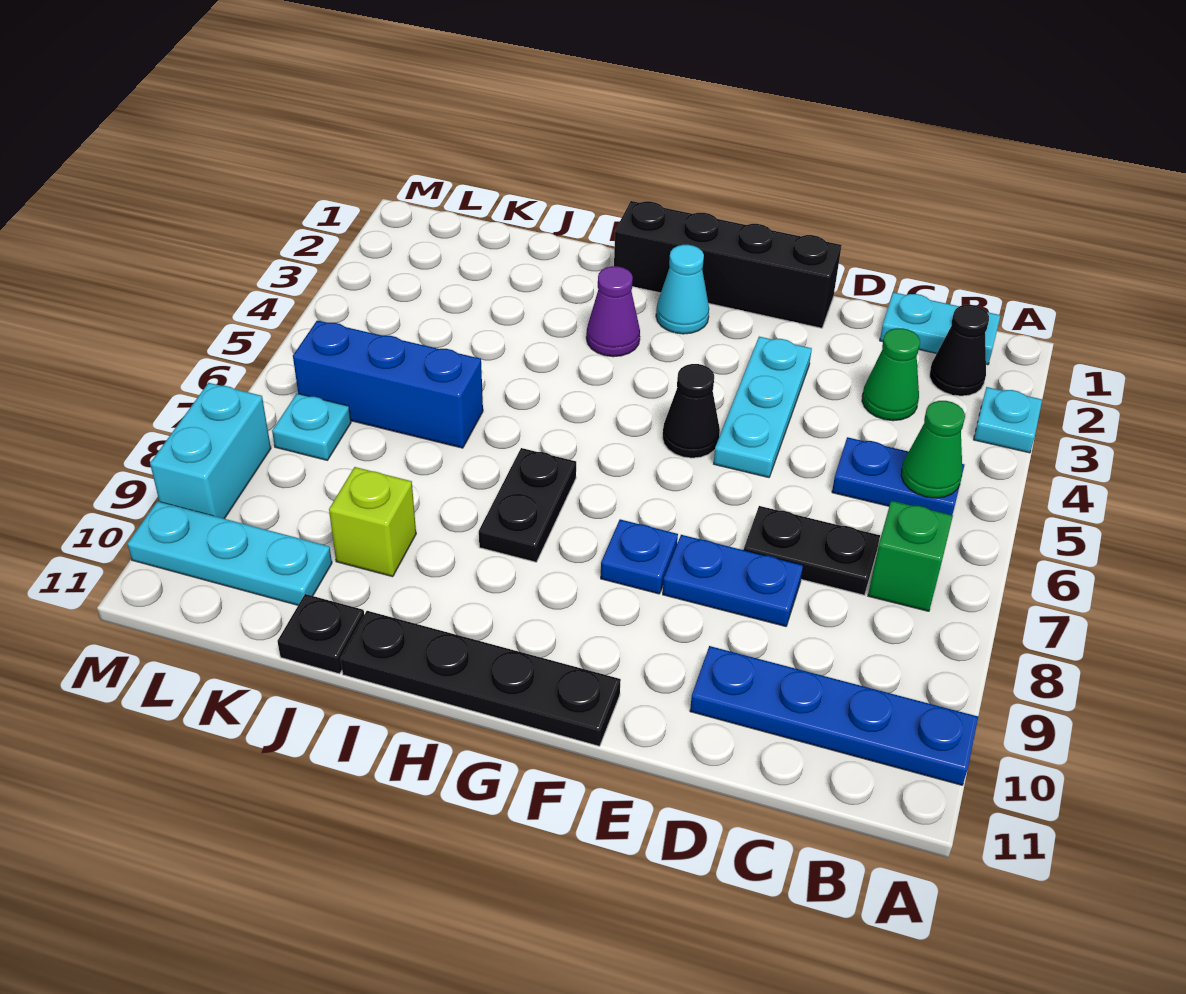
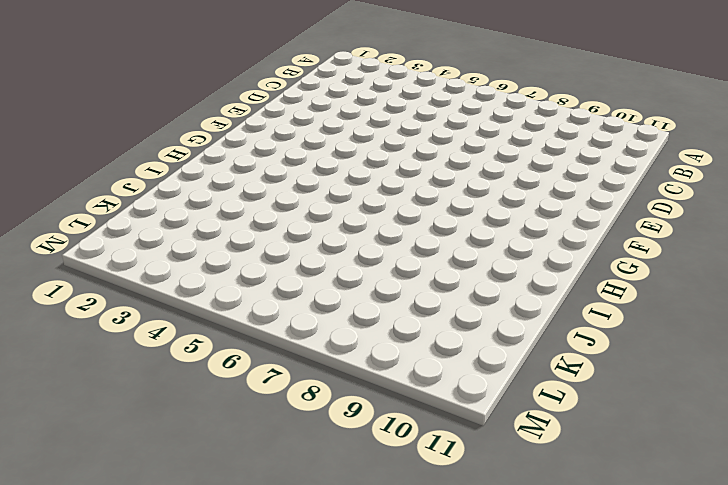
none -> cyan plate A3 level 1
none -> blue plate A10:D10 level 1
none -> cyan plate B1:C1 level 1

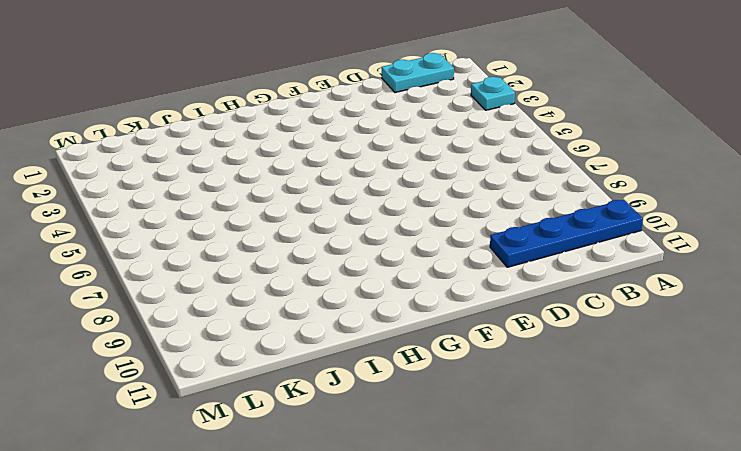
none -> black cone B2 level 1
none -> blue plate B5:C5 level 1
none -> green brick B7 level 1

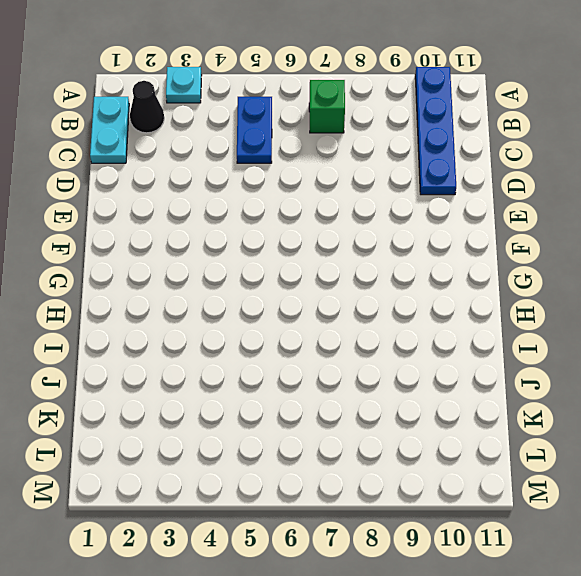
none -> green cone C3 level 1
none -> black plate C7:D7 level 1
none -> blue plate D8:E8 level 1

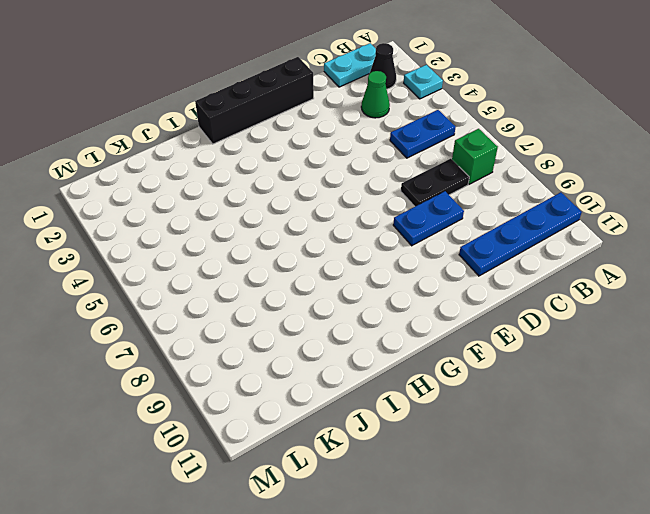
none -> cyan plate E3:E5 level 1
none -> black cone F5 level 1
none -> blue plate F8 level 1

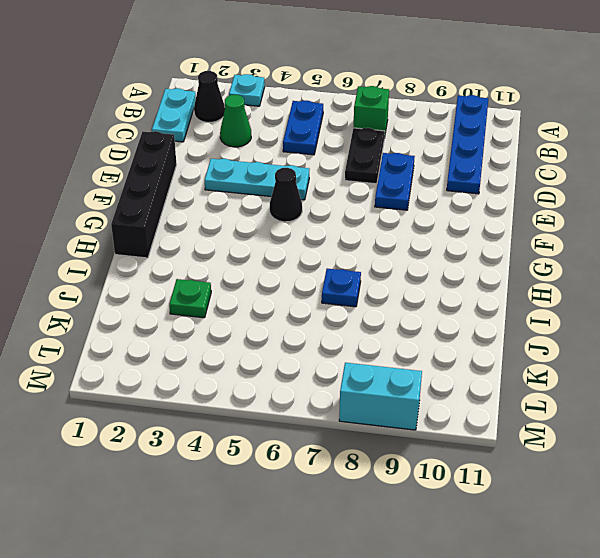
blue plate I7 level 1 -> blue plate F8 level 1
green plate J3 level 1 -> none
none -> black plate F11:I11 level 1
none -> cyan cone G2 level 1
none -> purple cone H3 level 1

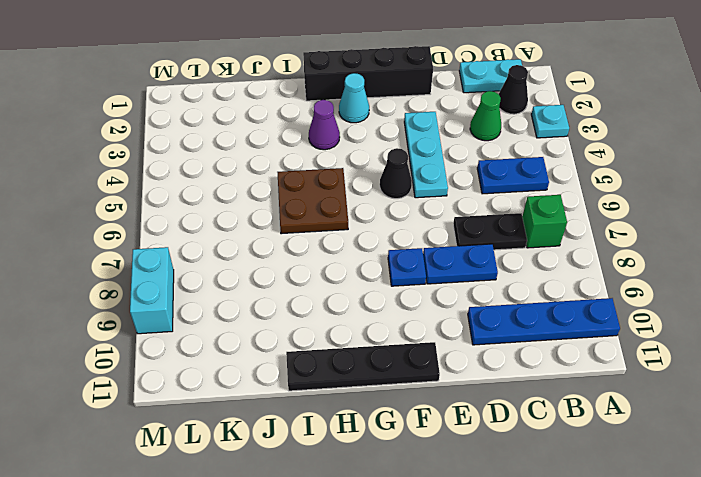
brown plate H5:I6 level 1 -> none
none -> black plate H7:H8 level 1
none -> blue brick J6:L6 level 1
none -> lime brick J9 level 1

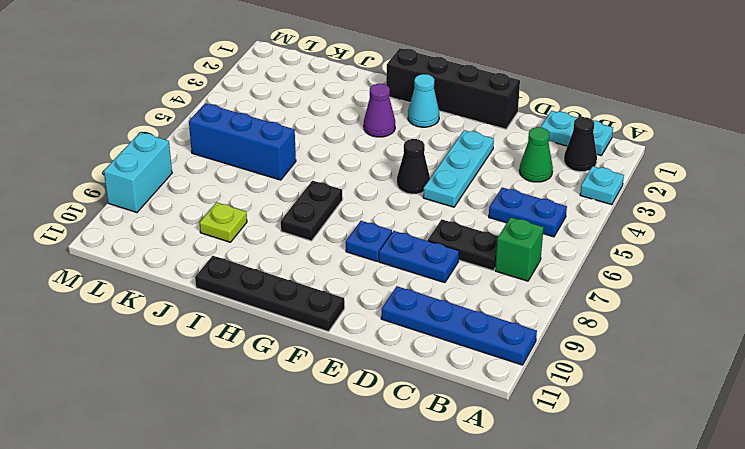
lime plate J9 level 1 -> lime brick J9 level 1
none -> black plate J11 level 1
none -> cyan plate K10:M10 level 1
none -> cyan plate L7 level 1

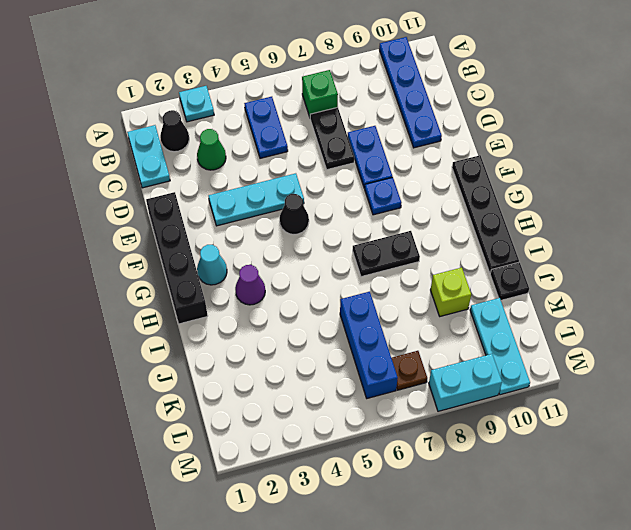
brown plate L7 level 1 -> cyan plate L7 level 1
none -> green cone B5 level 2

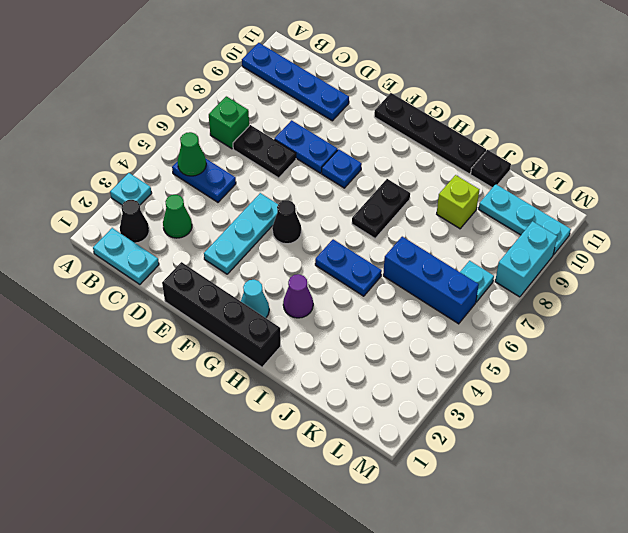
blue plate H5:I5 level 1 -> none

